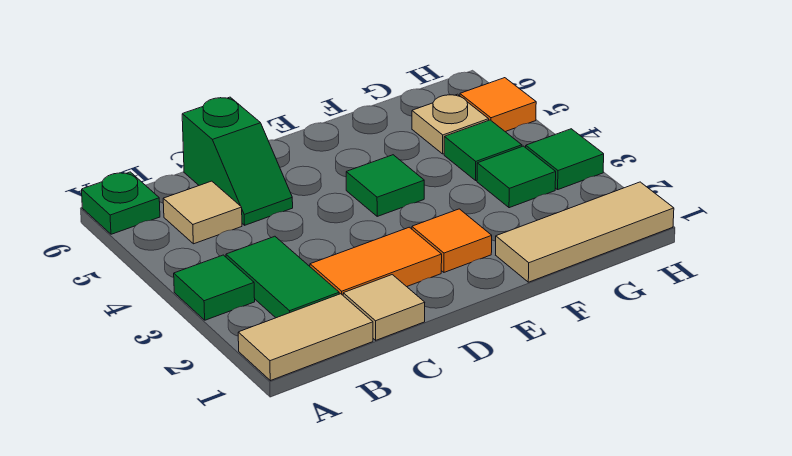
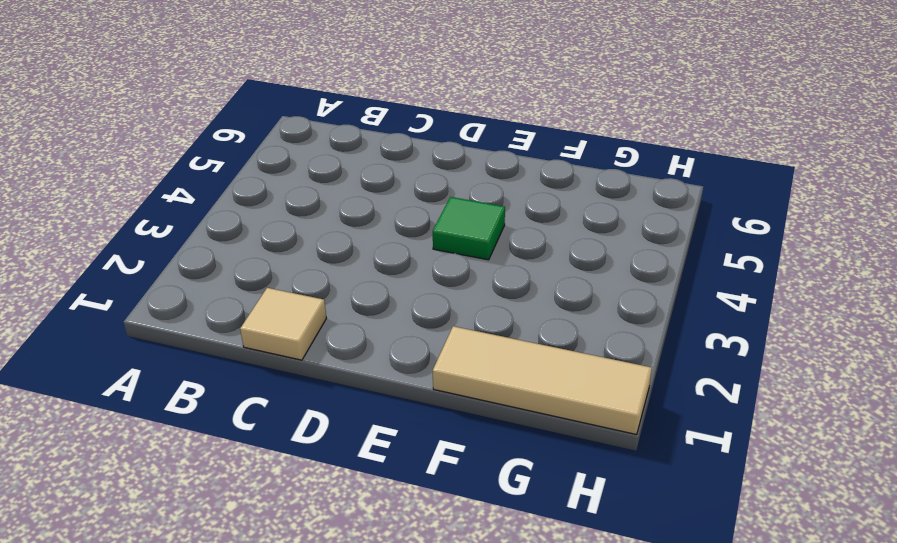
none -> tan tile A1:B1 level 1
none -> green tile A3 level 1
none -> green plate A6 level 1

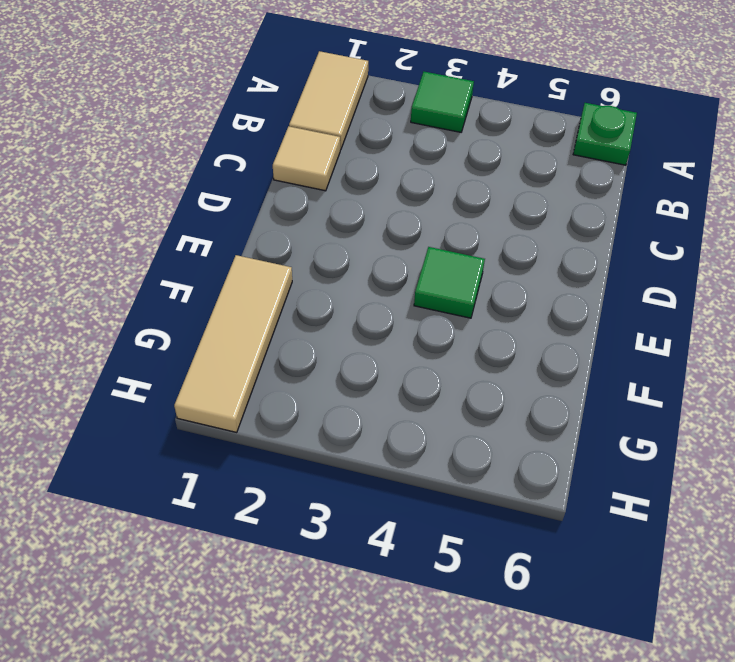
none -> green tile B2:B3 level 1
none -> tan tile B5 level 1
none -> orange tile C2:D2 level 1

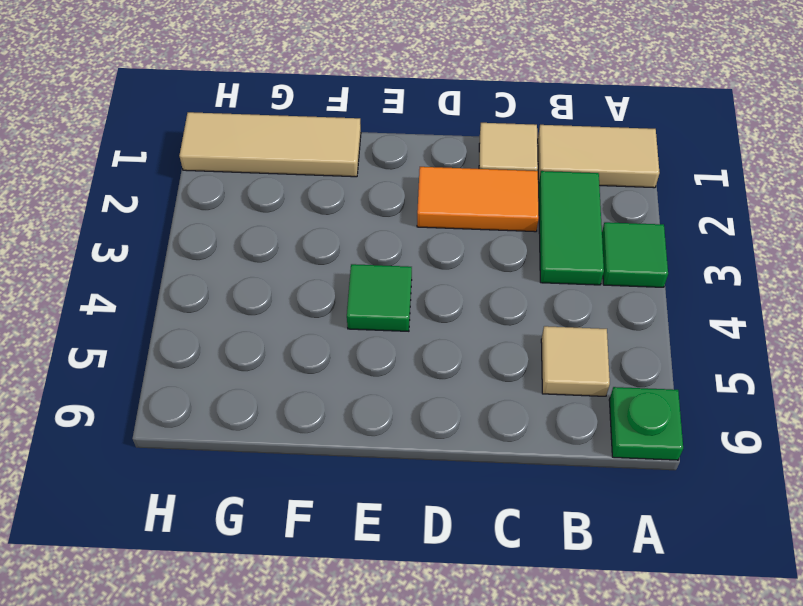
none -> green slope C5:C6 level 1 top 6
none -> orange tile E2 level 1
none -> green tile G3 level 1

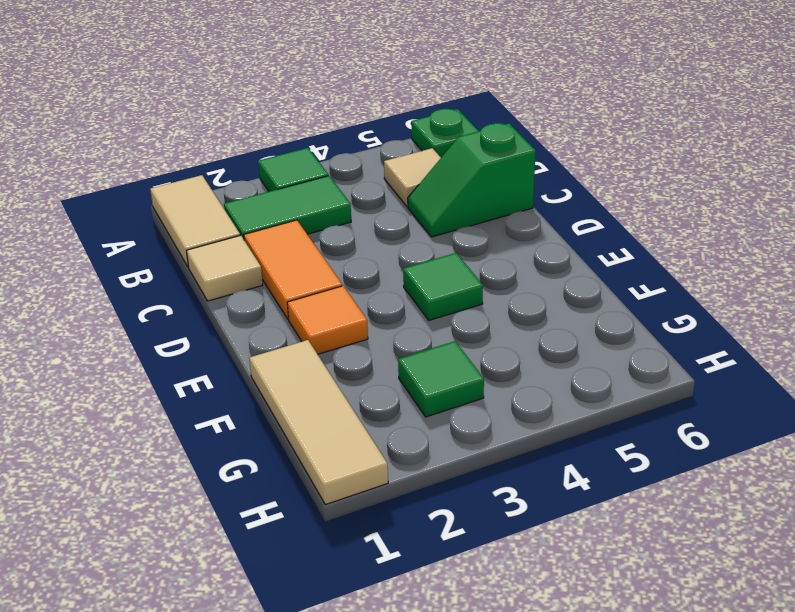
none -> green tile G4 level 1
none -> tan plate G5 level 1
none -> green tile H3 level 1

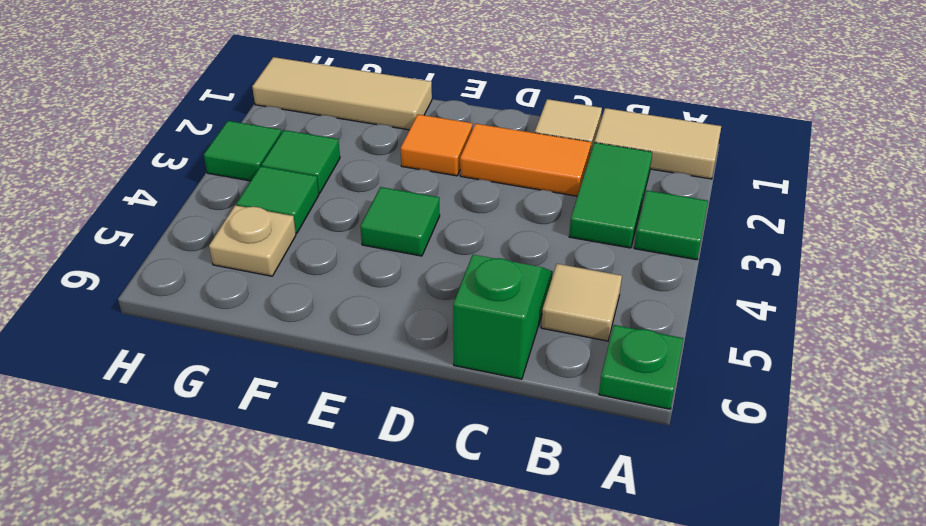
none -> orange tile H5 level 1

